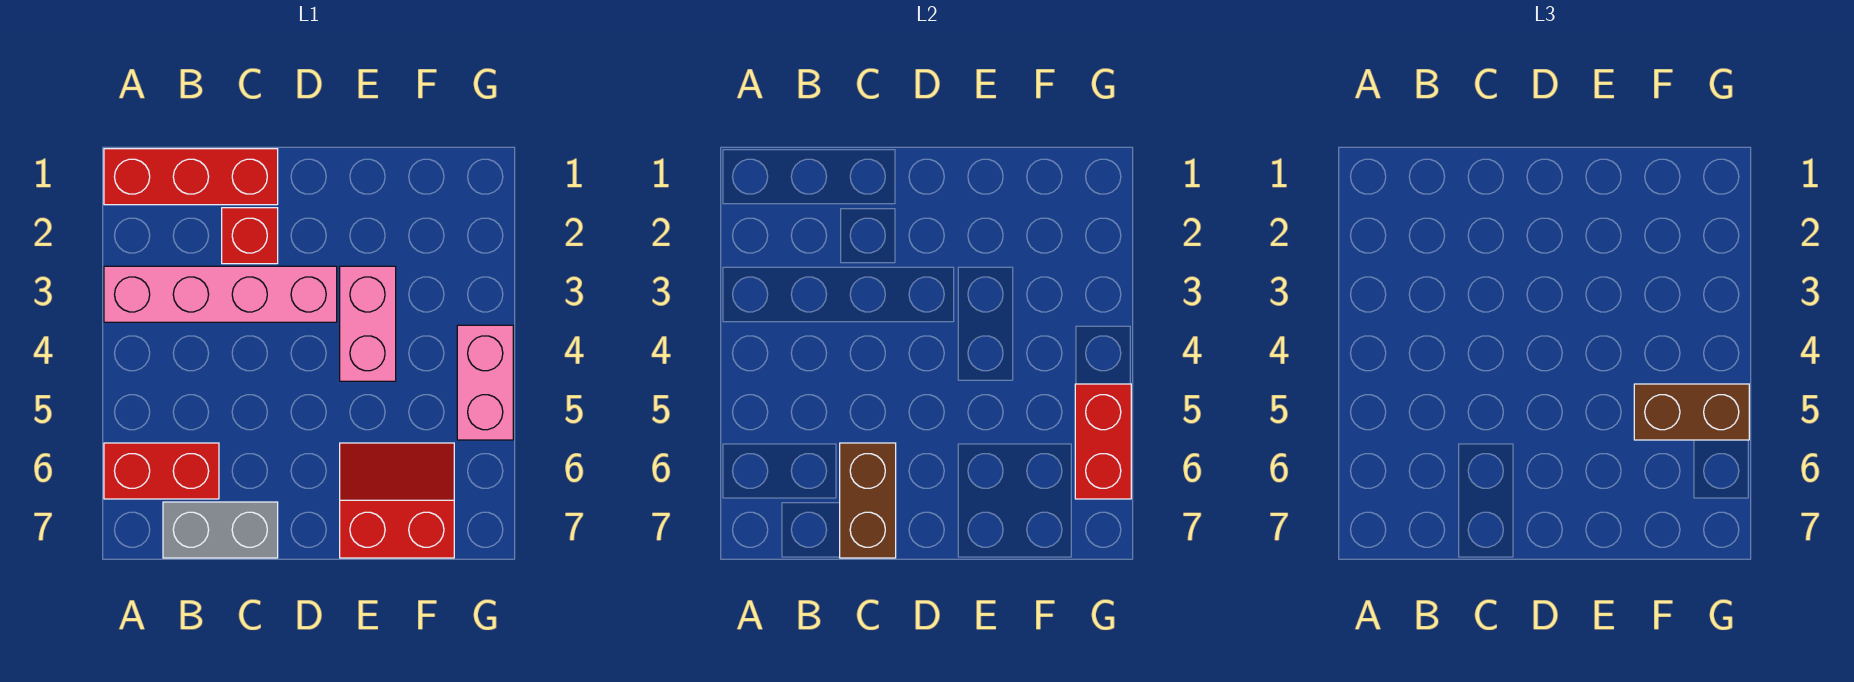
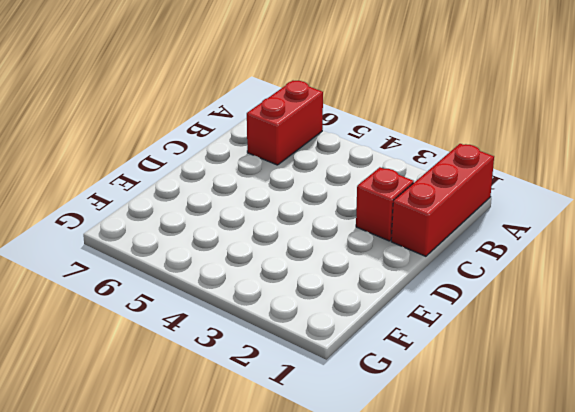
none -> pink brick A3:D3 level 1
none -> grey brick B7:C7 level 1

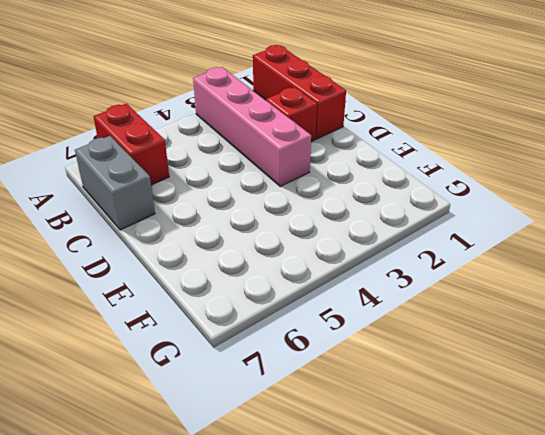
none -> pink brick E3:E4 level 1
none -> red slope E6:F7 level 1 top 7

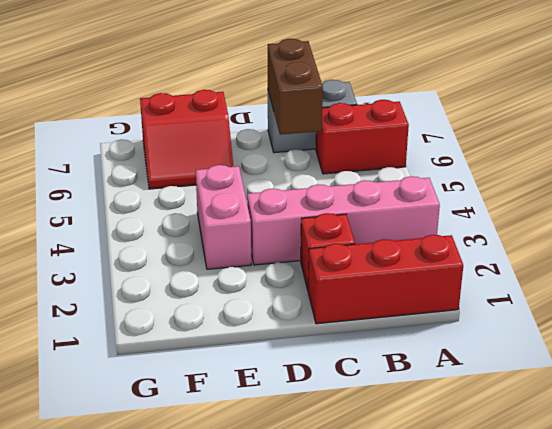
none -> pink brick G4:G5 level 1
none -> red brick G5:G6 level 2

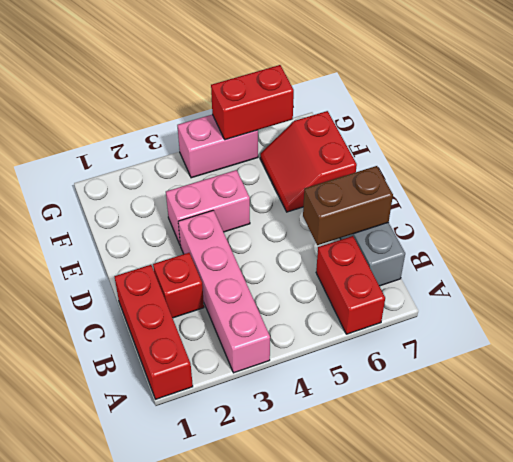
none -> brown brick F5:G5 level 3

